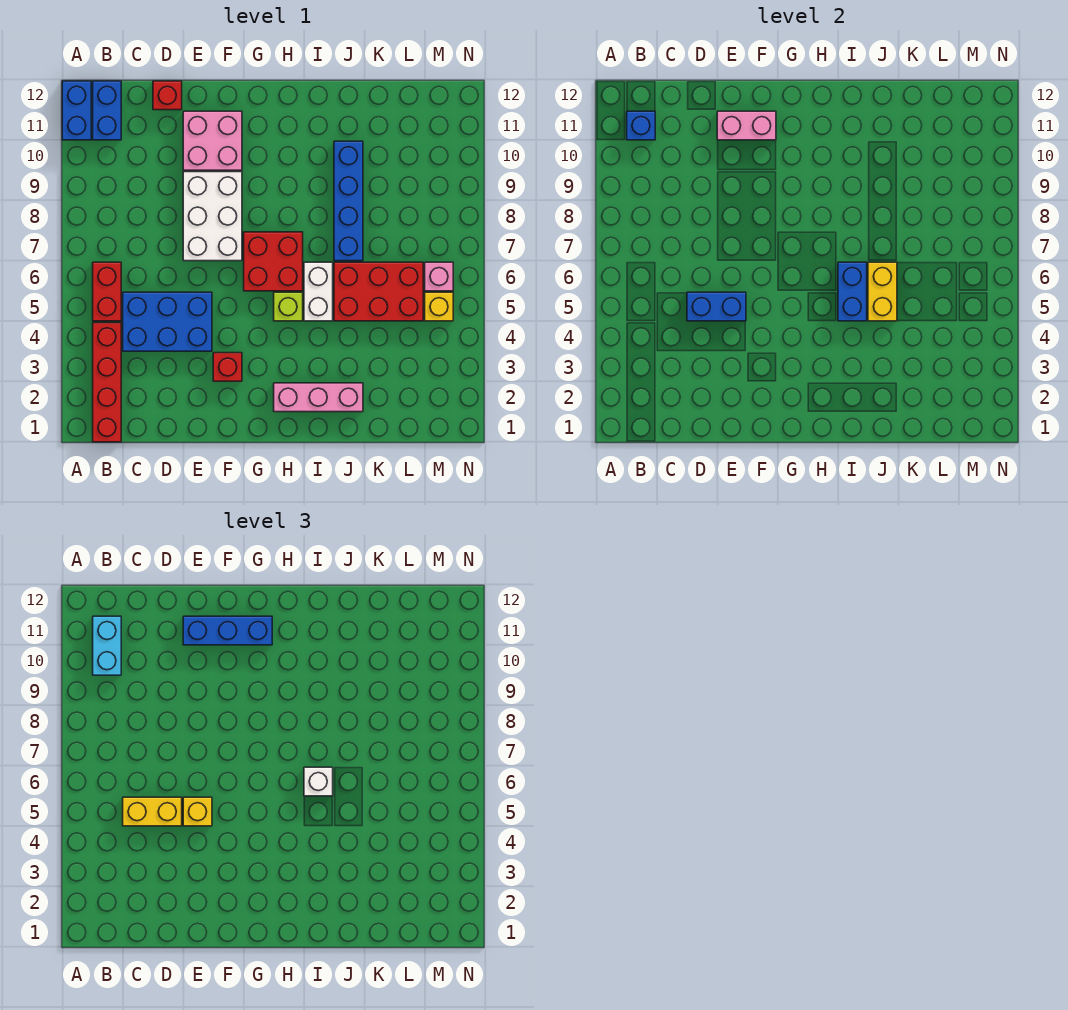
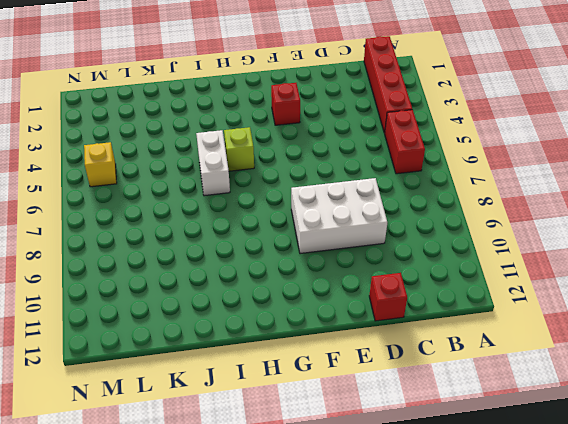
white brick D8:F9 level 1 -> white brick E7:F9 level 1
none -> blue brick A11:A12 level 1
none -> blue brick B11:B12 level 1
none -> blue brick C4:E5 level 1

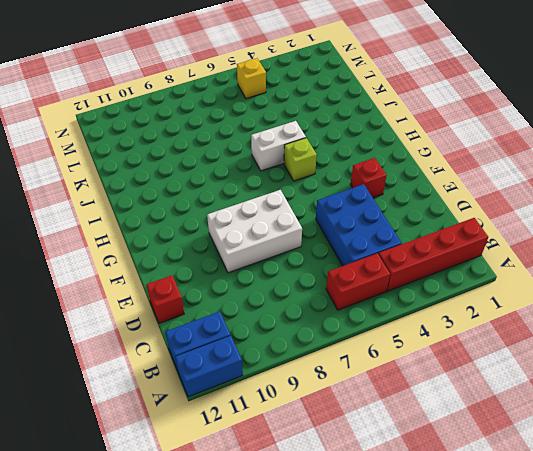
none -> pink brick E10:F11 level 1
none -> red brick G6:H7 level 1
none -> pink brick H2:J2 level 1

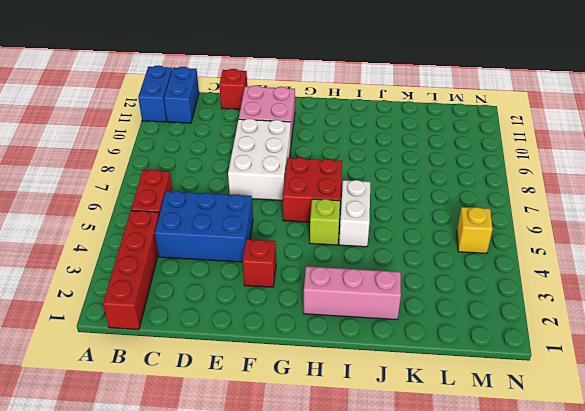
none -> red brick J5:L6 level 1
none -> blue brick J7:J10 level 1
none -> pink brick M6 level 1

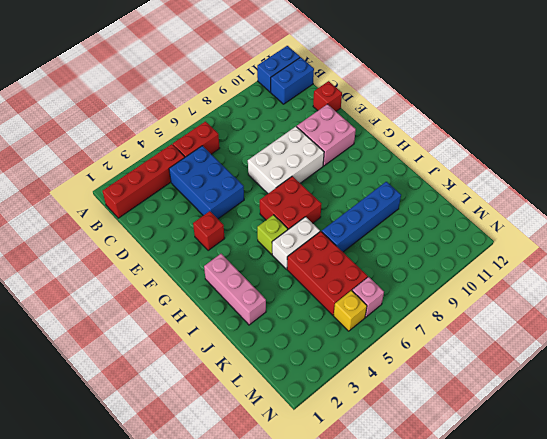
none -> blue brick B11 level 2
none -> blue brick D5:E5 level 2
none -> pink brick E11:F11 level 2

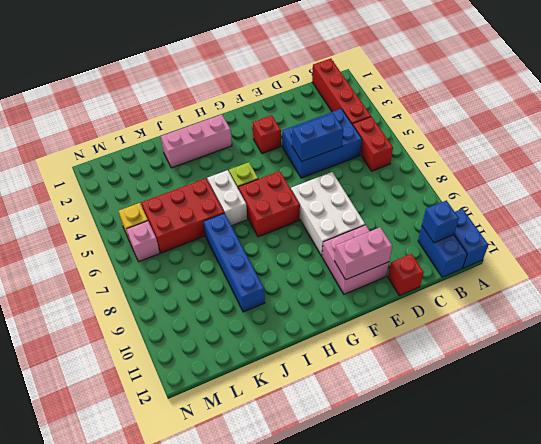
none -> blue brick I5:I6 level 2
none -> yellow brick J5:J6 level 2
none -> cyan brick B10:B11 level 3

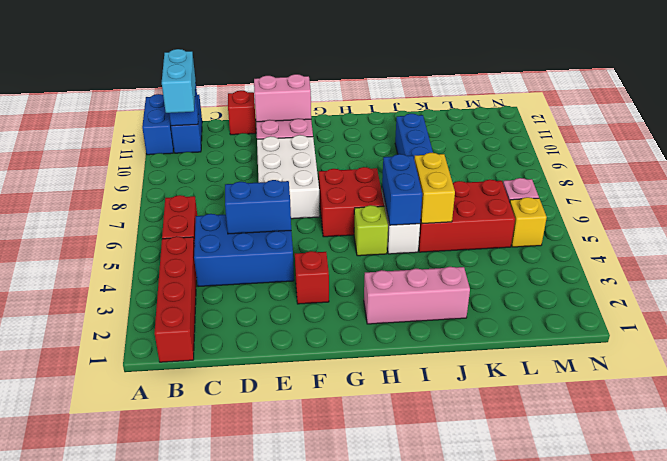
none -> yellow brick C5:D5 level 3
none -> yellow brick E5 level 3
none -> blue brick E11:G11 level 3

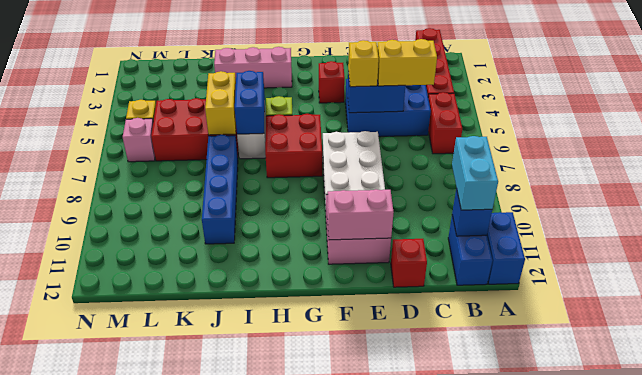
none -> blue brick E11:G11 level 3
none -> white brick I6 level 3

